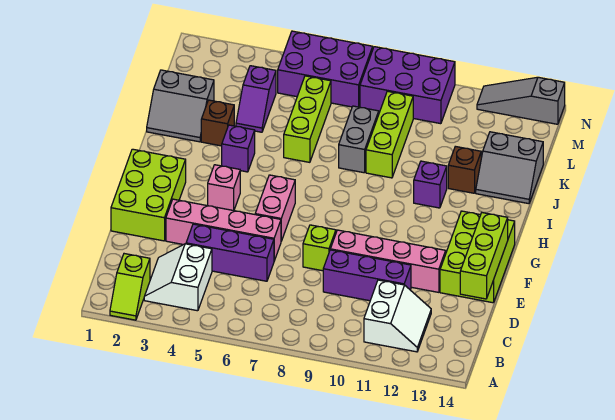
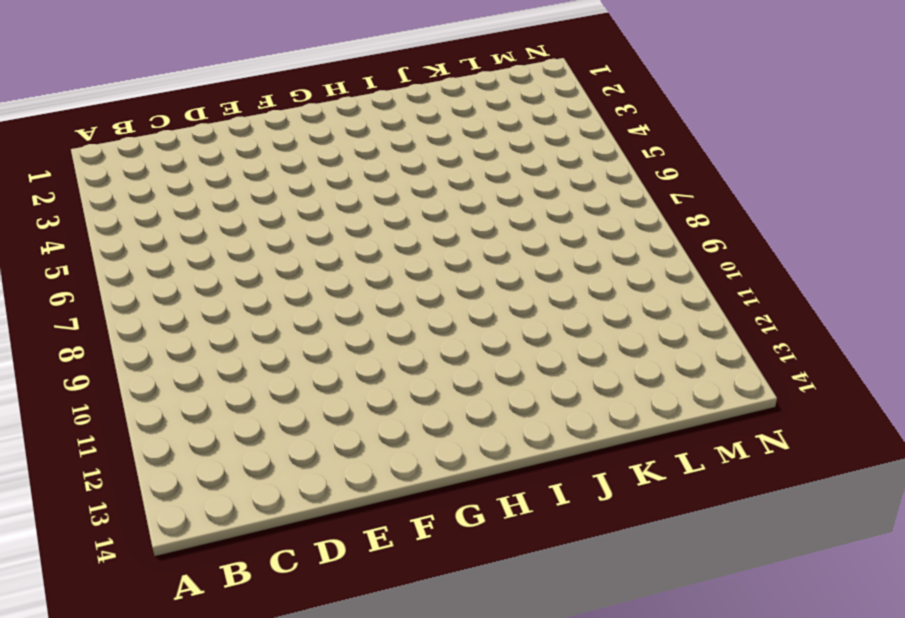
none -> lime slope A2:B2 level 1 top B
none -> white slope B3:C4 level 1 top 4
none -> white slope B11:C12 level 1 top 11

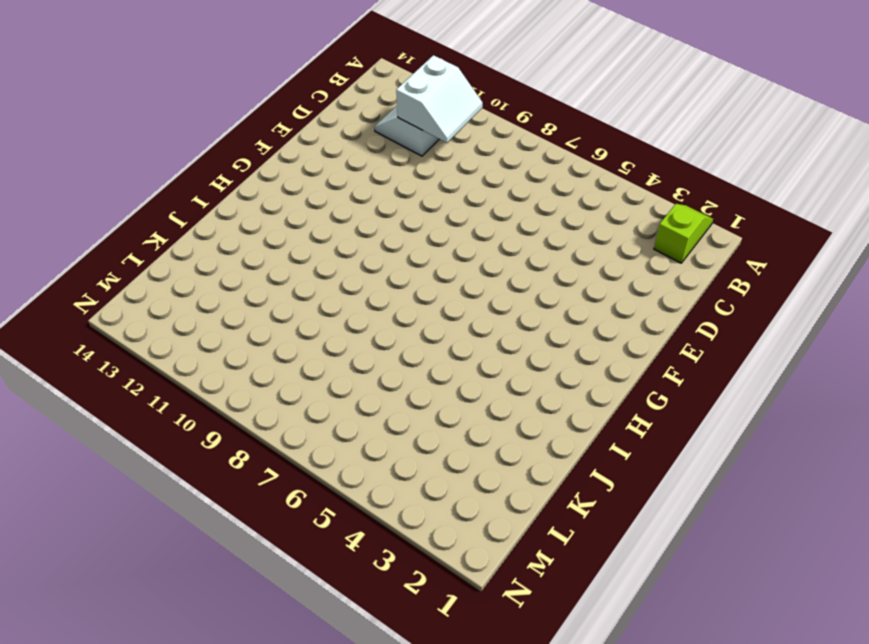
white slope B10:C11 level 2 top 11 -> white slope B3:C4 level 1 top 4
none -> purple brick D4:D6 level 1
none -> purple brick D9:D11 level 1
none -> lime brick E1:G2 level 1

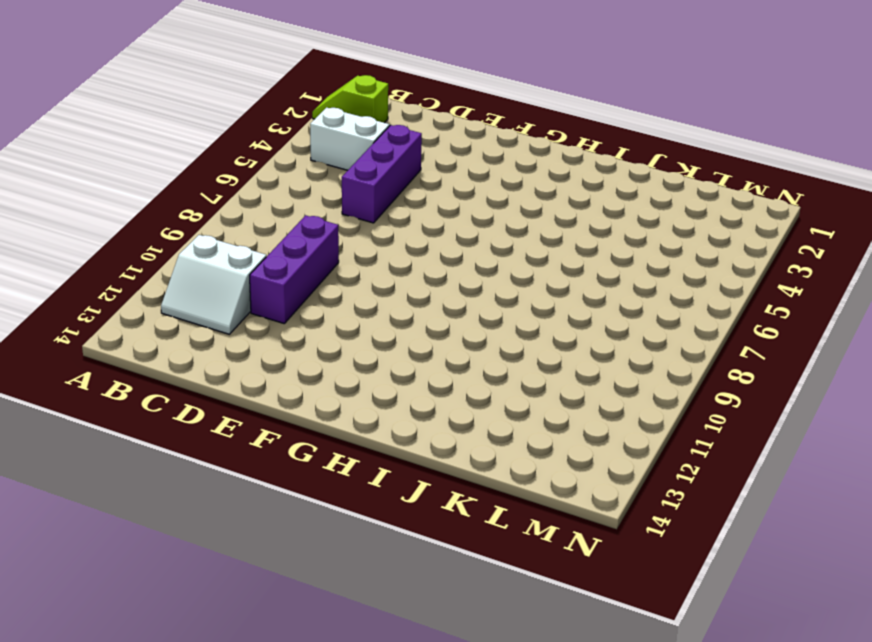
none -> lime brick E1:G2 level 1
none -> pink brick E3:E6 level 1
none -> lime brick E8 level 1

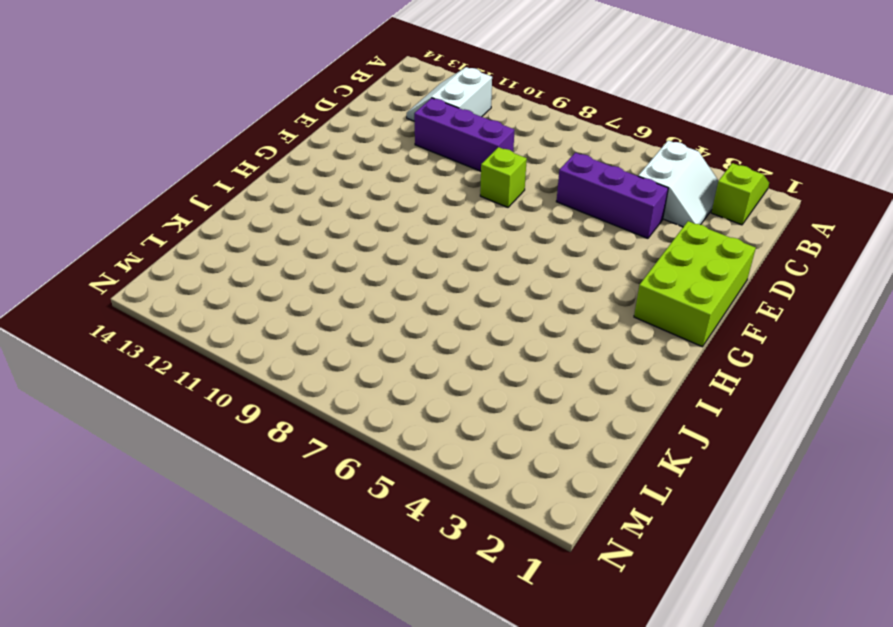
none -> pink brick E3:E6 level 1
none -> pink brick E9:E12 level 1
none -> lime brick E13:G14 level 1

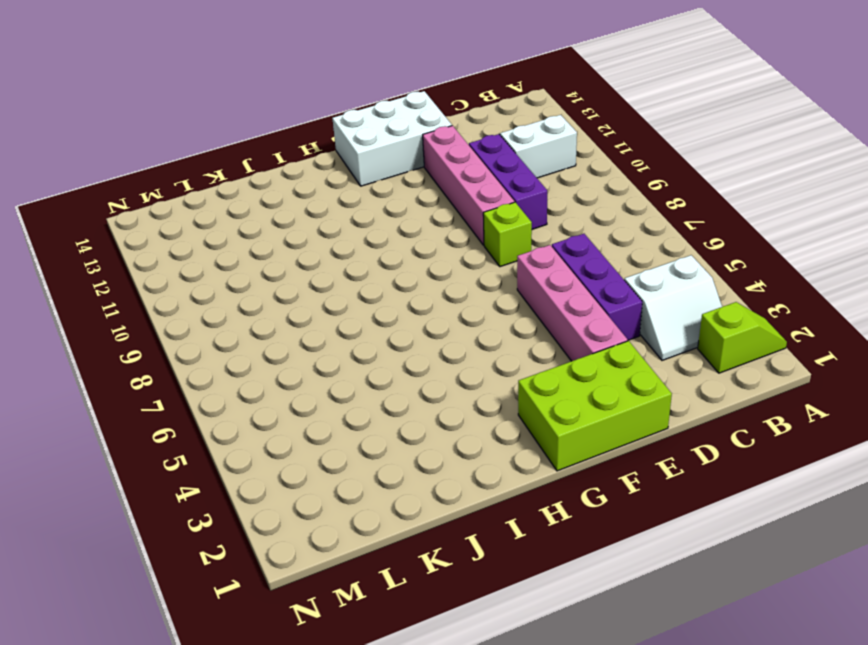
white brick E13:G14 level 1 -> lime brick E13:G14 level 1
none -> pink brick F6:G6 level 1
none -> pink brick G4 level 1
none -> purple brick I4 level 1

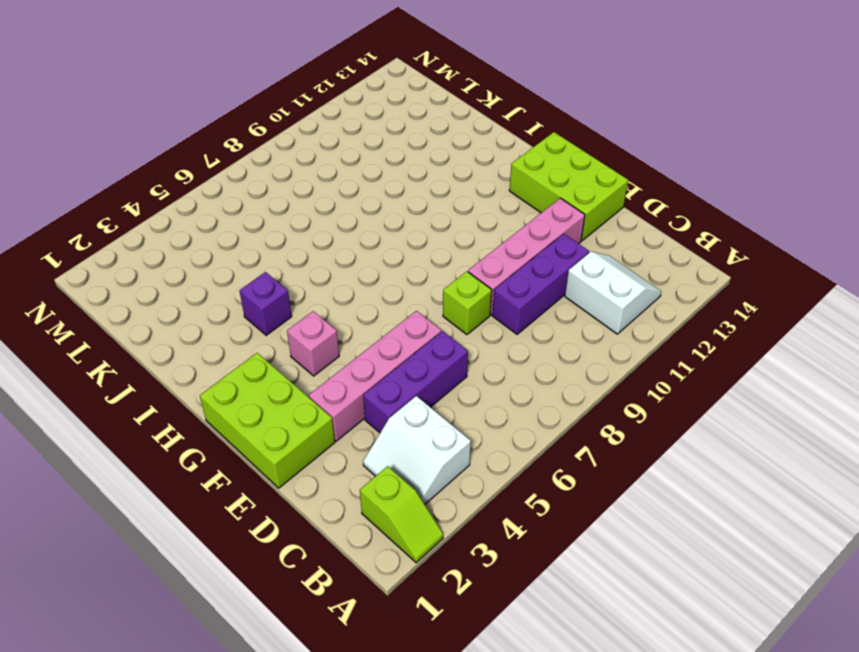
none -> pink brick F6:G6 level 1
none -> purple brick I11 level 1
none -> grey slope J1:K2 level 1 top K

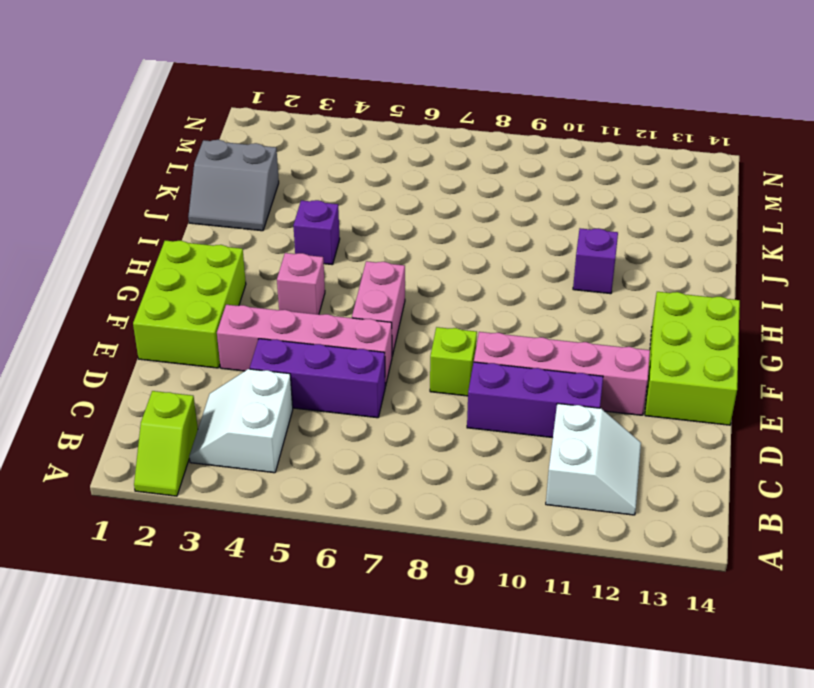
none -> brown brick J3 level 1
none -> lime brick J6:L6 level 1
none -> grey brick J8:K8 level 1

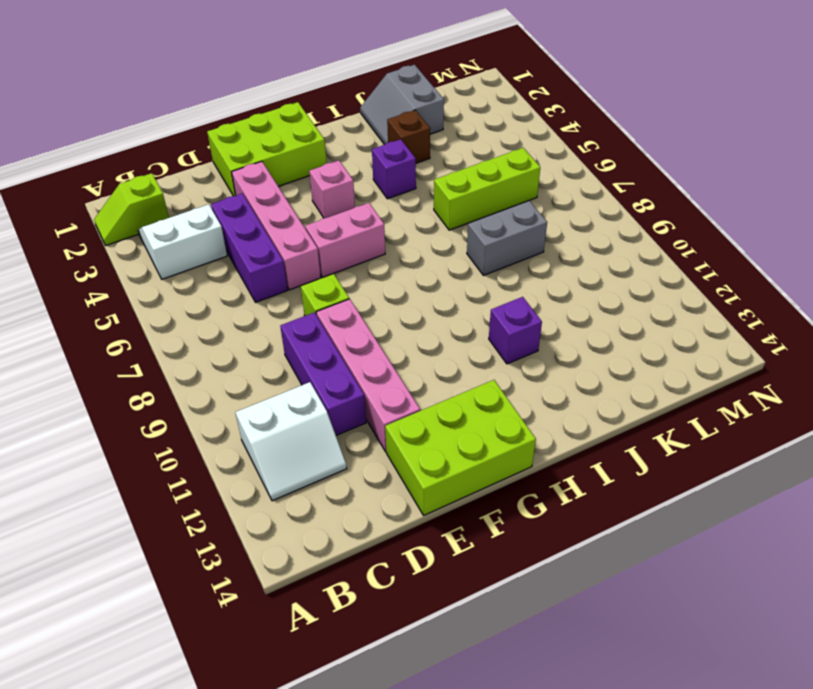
none -> lime brick J9:L9 level 1
none -> brown brick J12 level 1
none -> grey slope J13:K14 level 1 top K

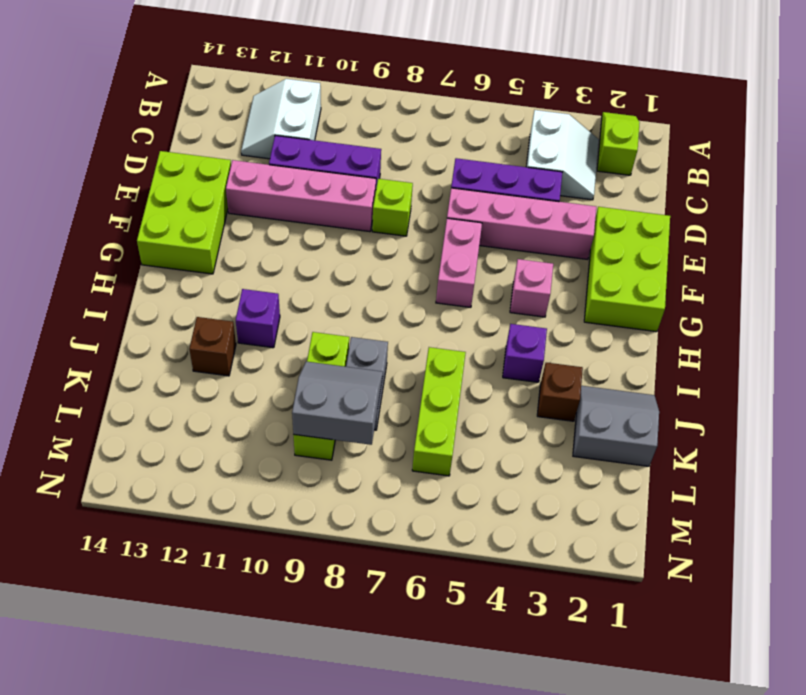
grey slope K8:L9 level 2 top L -> grey slope J13:K14 level 1 top K
none -> purple slope K4:L4 level 1 top L
none -> purple brick M5:N7 level 1
none -> purple brick M8:N10 level 1

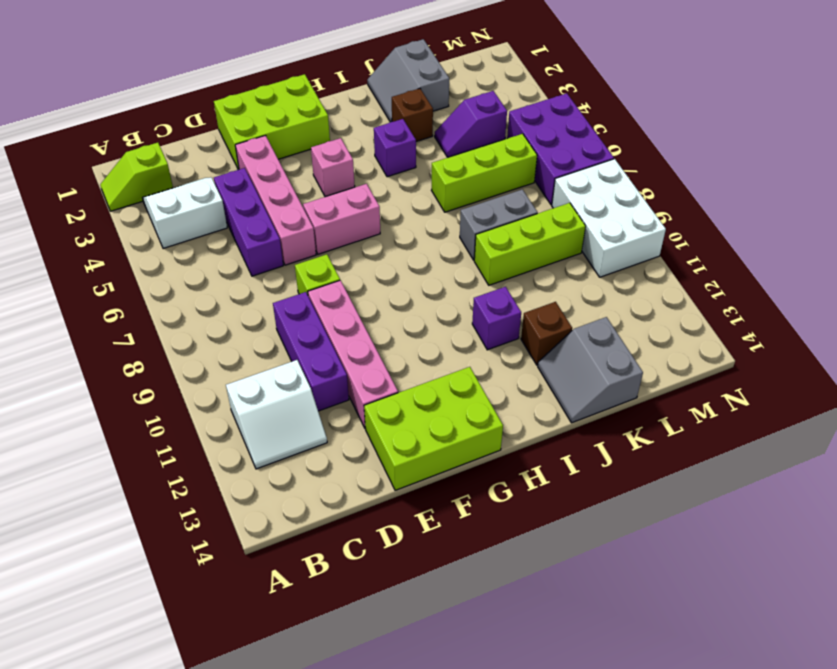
white brick M8:N10 level 1 -> purple brick M8:N10 level 1
none -> grey slope N12:N14 level 1 top 14
none -> lime brick D14:F14 level 2

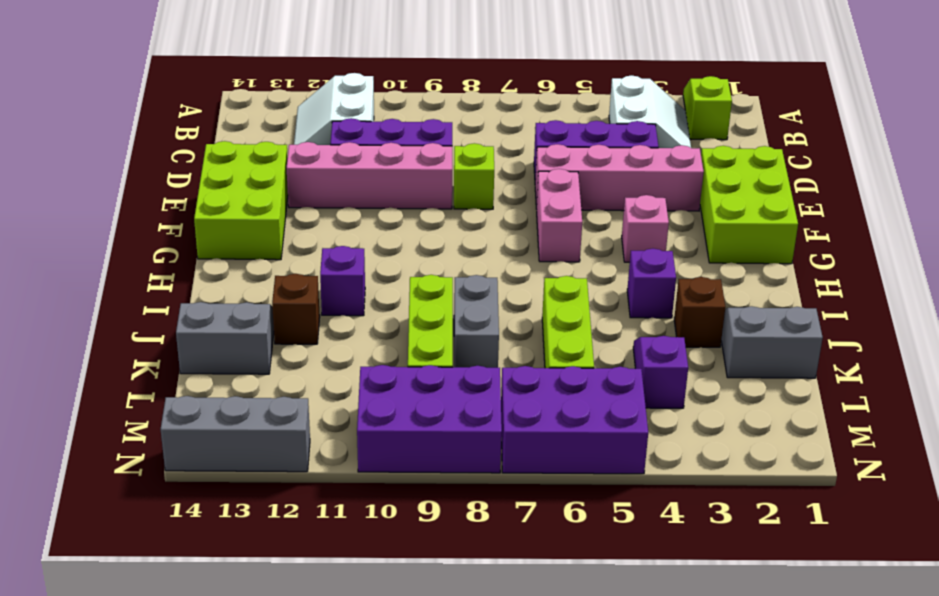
grey brick N12:N14 level 1 -> grey slope N12:N14 level 1 top 14
none -> lime brick D14:F14 level 2

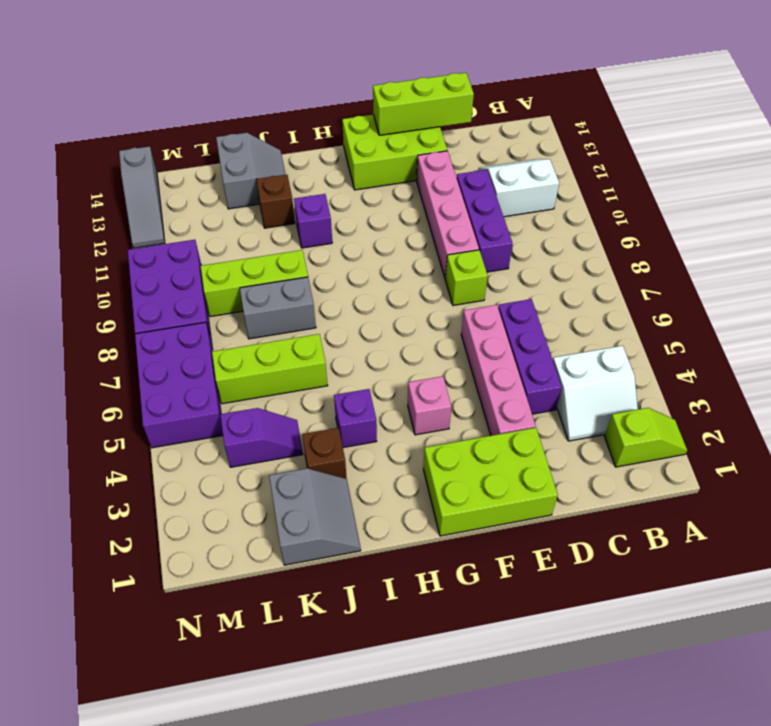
none -> pink brick F6:G6 level 1

